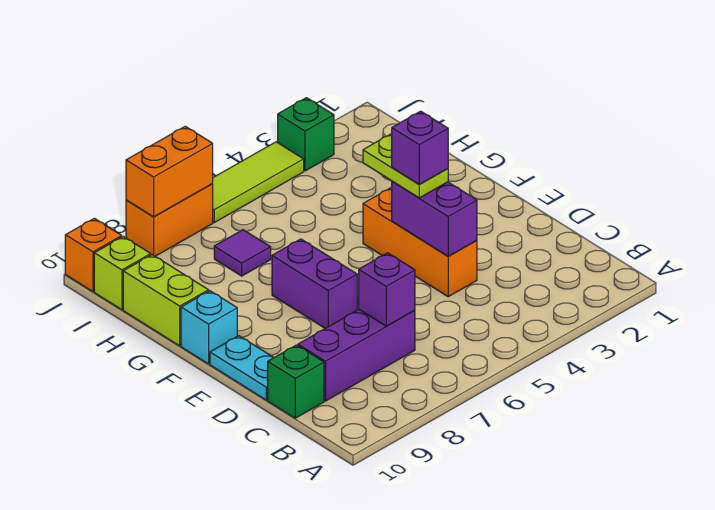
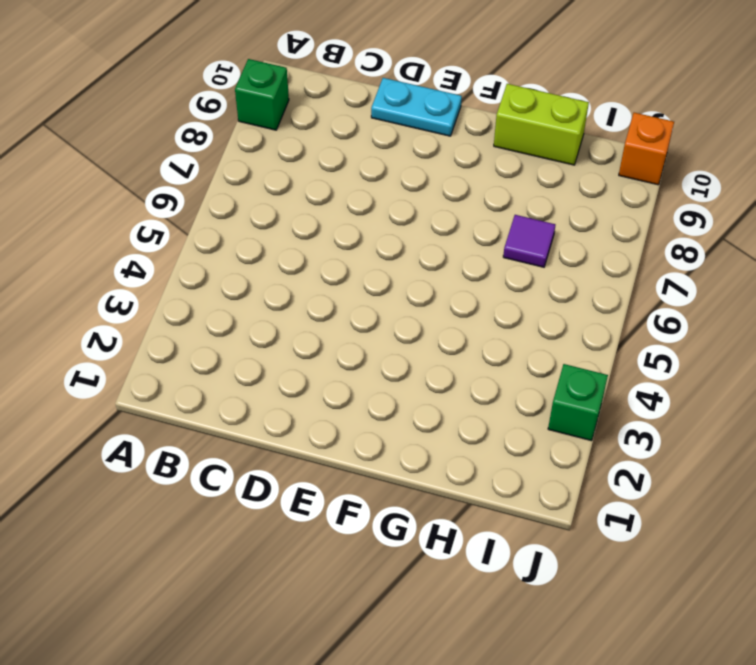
green brick A9 level 1 -> green brick C10 level 1
none -> purple brick C7:C9 level 1
none -> orange brick D4:F4 level 1
none -> purple brick E7:F7 level 1

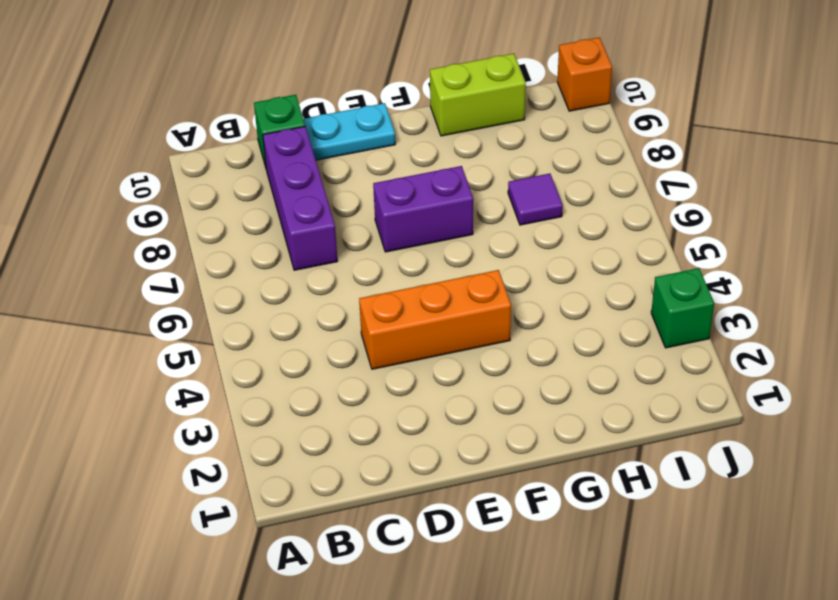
none -> cyan brick F10 level 1
none -> lime brick I10 level 1
none -> lime tile J4:J6 level 1

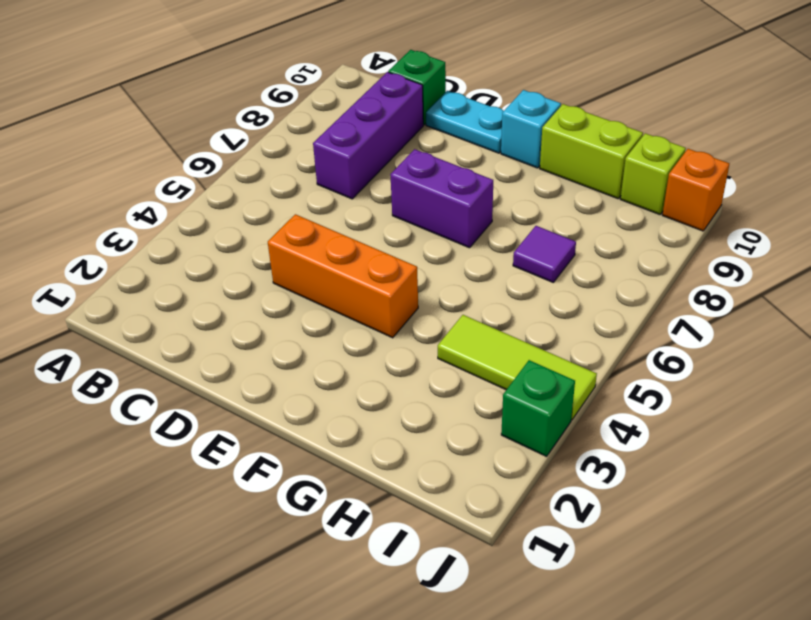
lime tile H4:J4 level 1 -> lime tile J4:J6 level 1
none -> orange brick J7:J8 level 1
none -> purple brick C7 level 2
none -> purple brick D4:E4 level 2

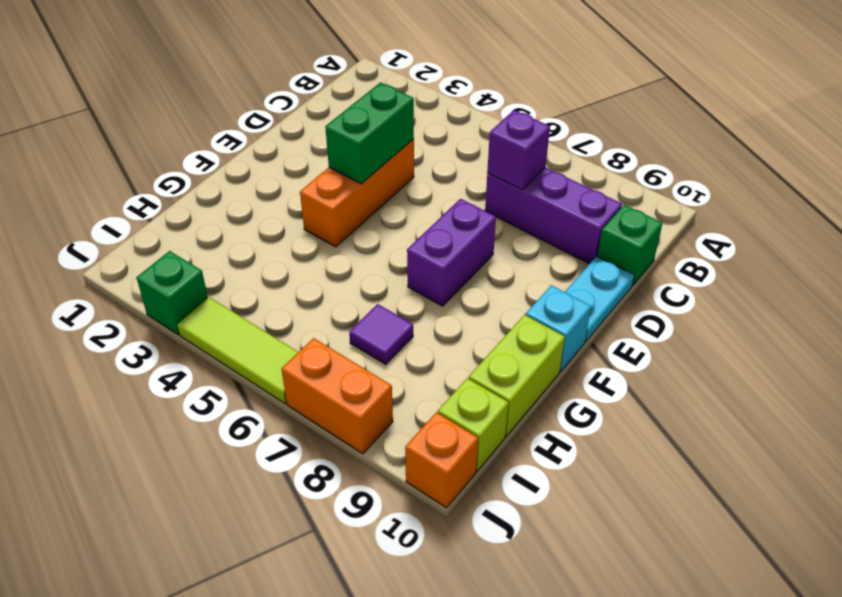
green brick D4:E4 level 2 -> purple brick D4:E4 level 2
none -> orange brick J7:J8 level 2
none -> lime plate E4:F4 level 3
none -> purple brick E4 level 4

